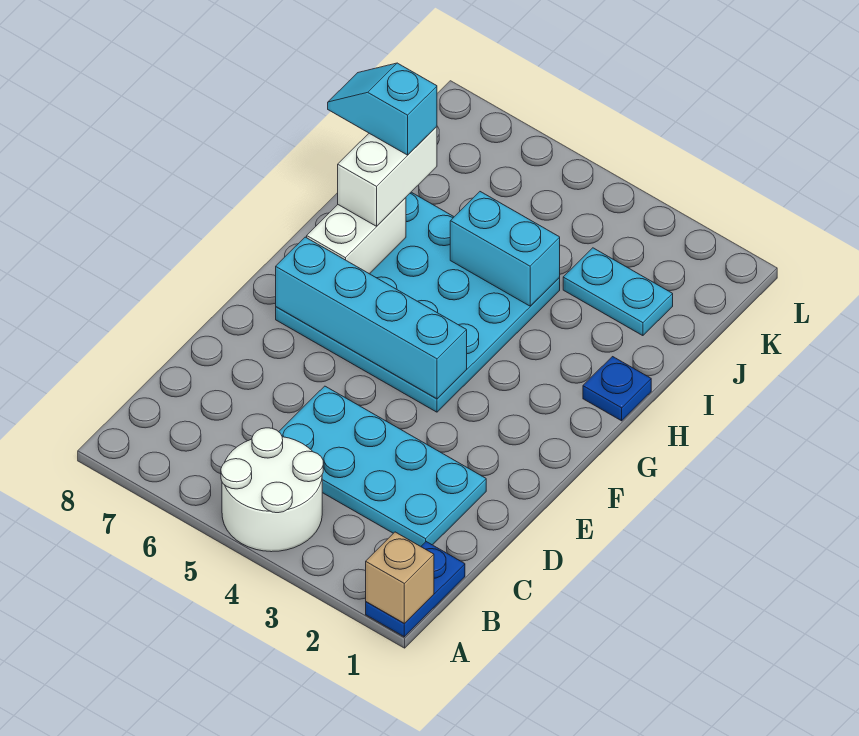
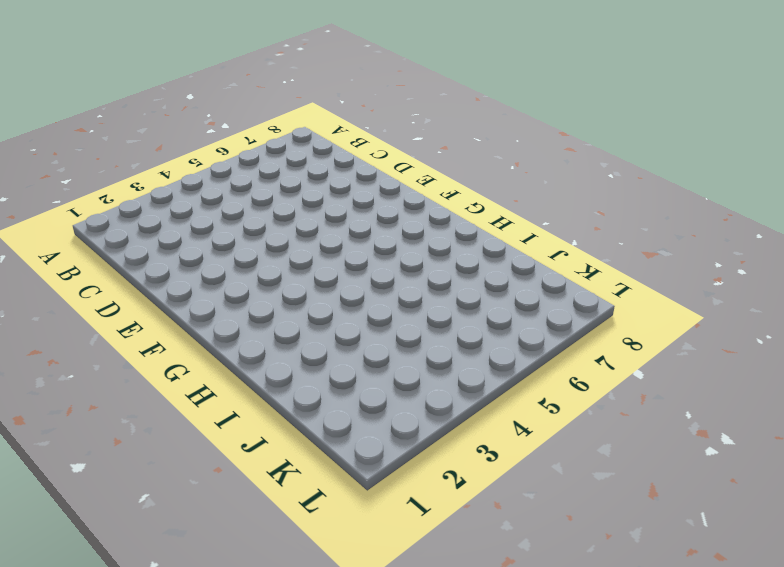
none -> blue plate A1:B1 level 1
none -> white round brick A4:B5 level 1
none -> cyan plate C2:D5 level 1

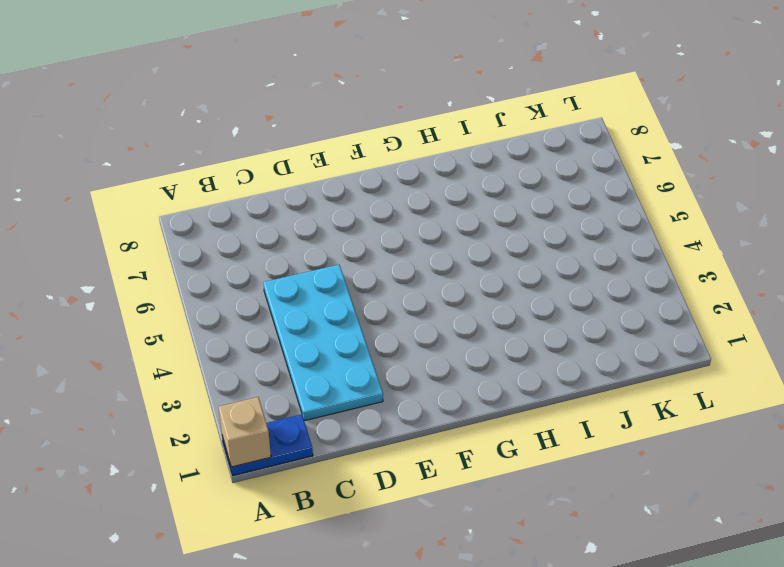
none -> white round brick A4:B5 level 1
none -> cyan plate F4:I7 level 1
none -> blue plate H1 level 1

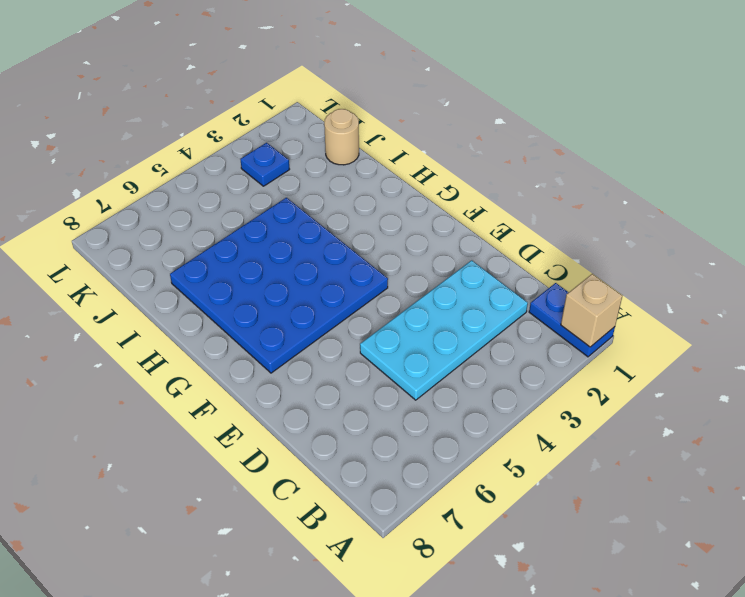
blue plate F4:I7 level 1 -> cyan plate F4:I7 level 1
tan round brick J1 level 1 -> none
blue plate K3 level 1 -> blue plate H1 level 1
none -> white round brick A4:B5 level 1
none -> cyan plate J2:J3 level 1
none -> cyan brick F4:F7 level 2

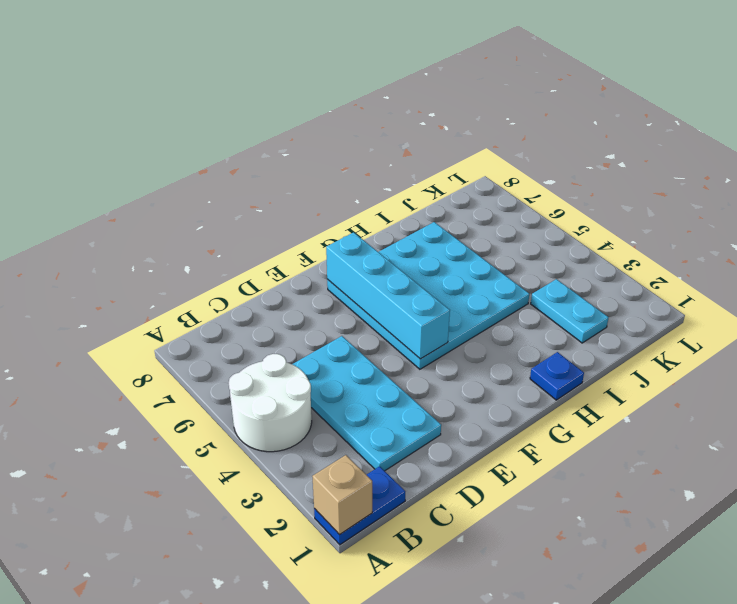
none -> white brick G7:H7 level 2
none -> cyan brick I4:I5 level 2
none -> white brick H7:I7 level 3

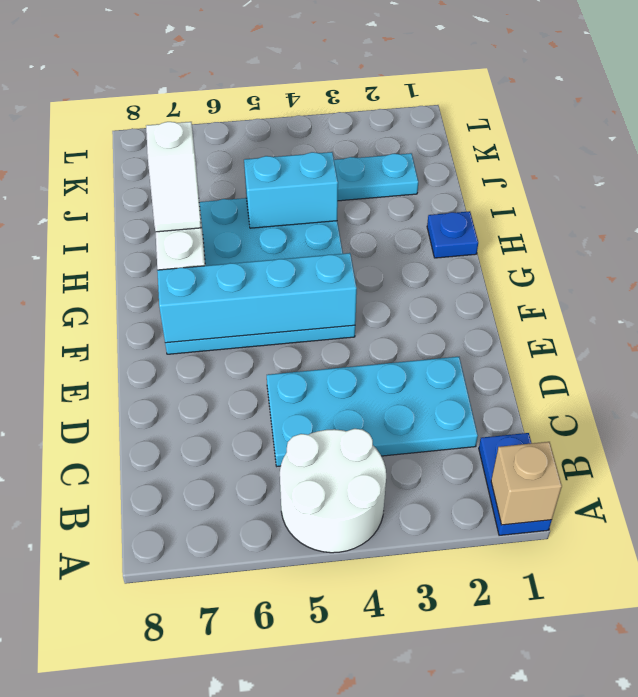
white slope H7:I7 level 3 top I -> white brick H7:I7 level 3
none -> cyan slope I7:I8 level 4 top 7

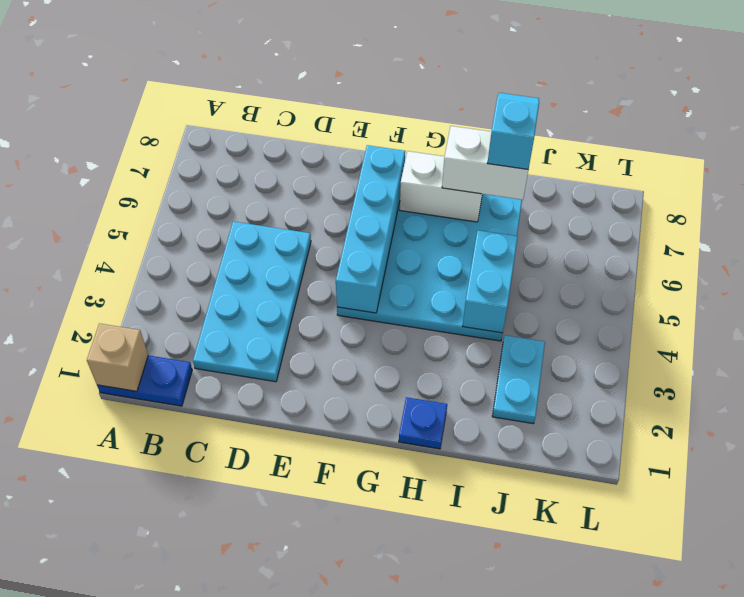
none -> white round brick A4:B5 level 1

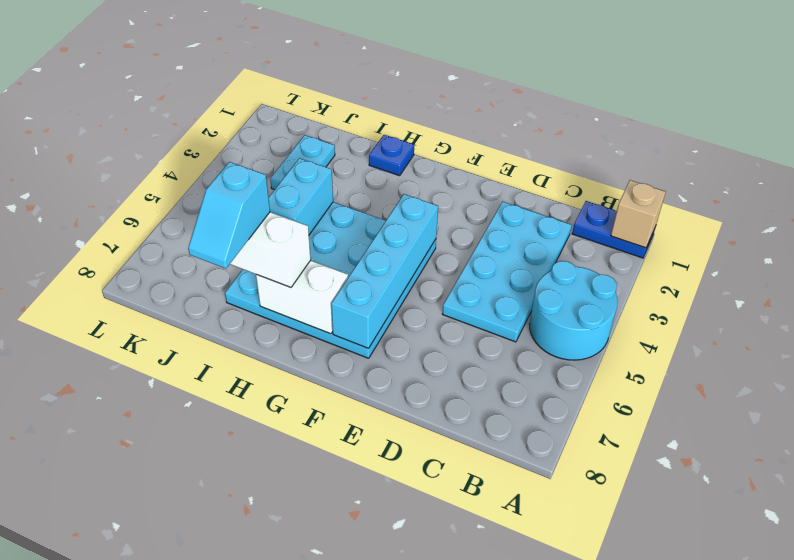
cyan round brick A4:B5 level 1 -> white round brick A4:B5 level 1

